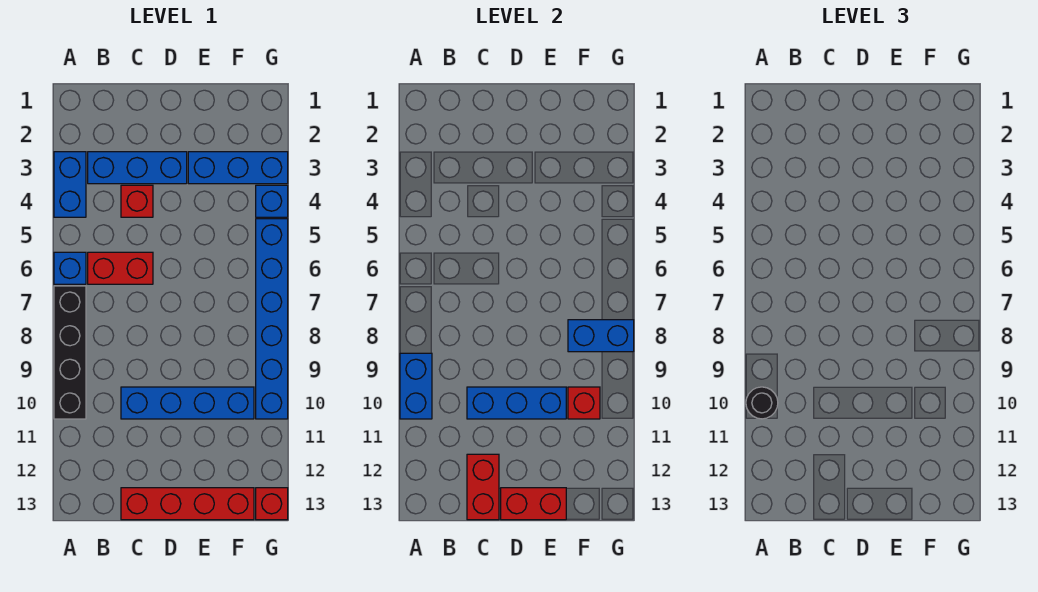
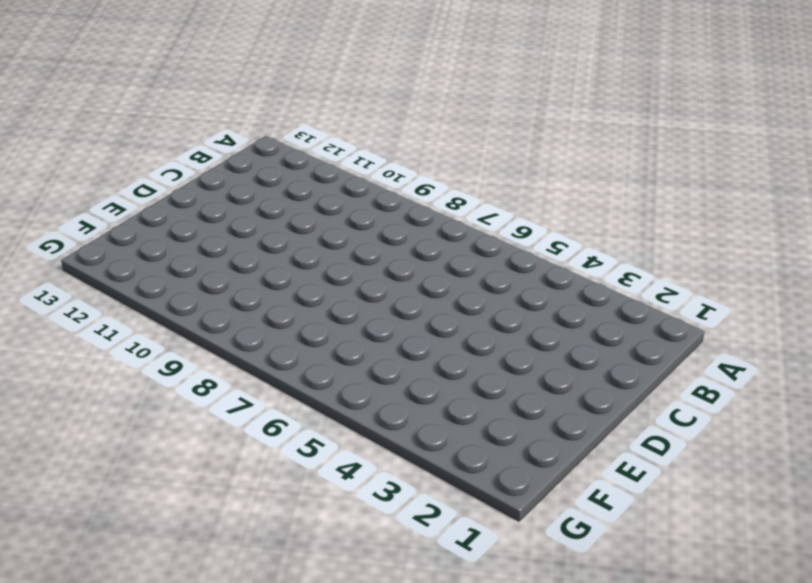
none -> blue brick A3:A4 level 1
none -> blue brick A6 level 1
none -> black brick A7:A10 level 1

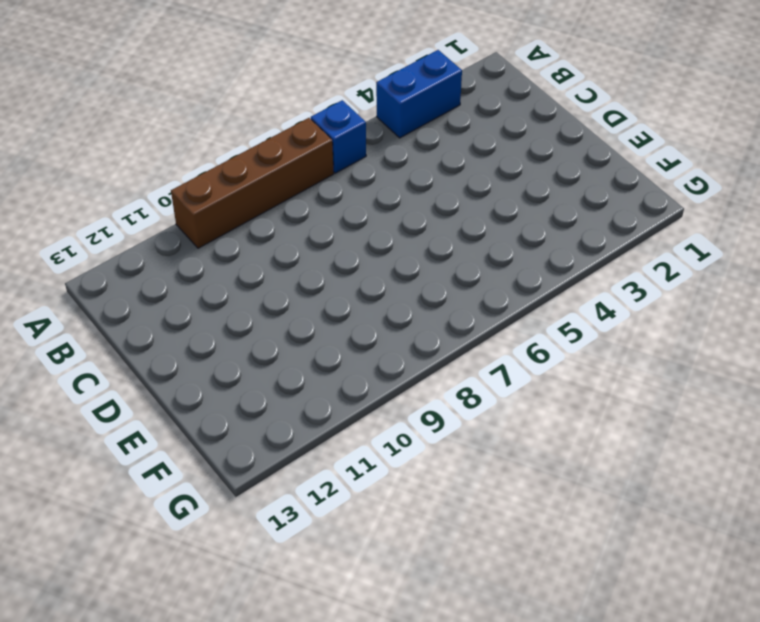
brown brick A7:A10 level 1 -> black brick A7:A10 level 1
none -> blue brick B3:D3 level 1
none -> red brick B6:C6 level 1
none -> red brick C4 level 1

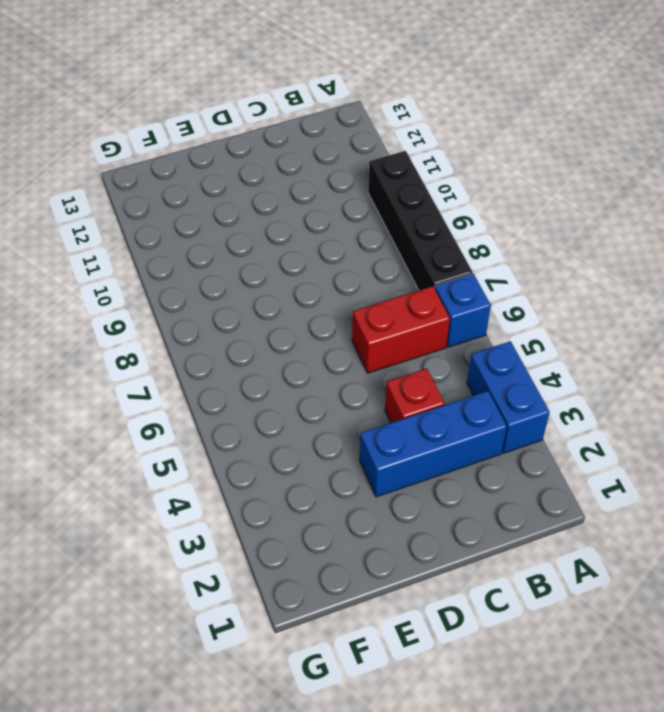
none -> blue brick C10:F10 level 1
none -> red brick C13:F13 level 1
none -> blue brick E3:G3 level 1

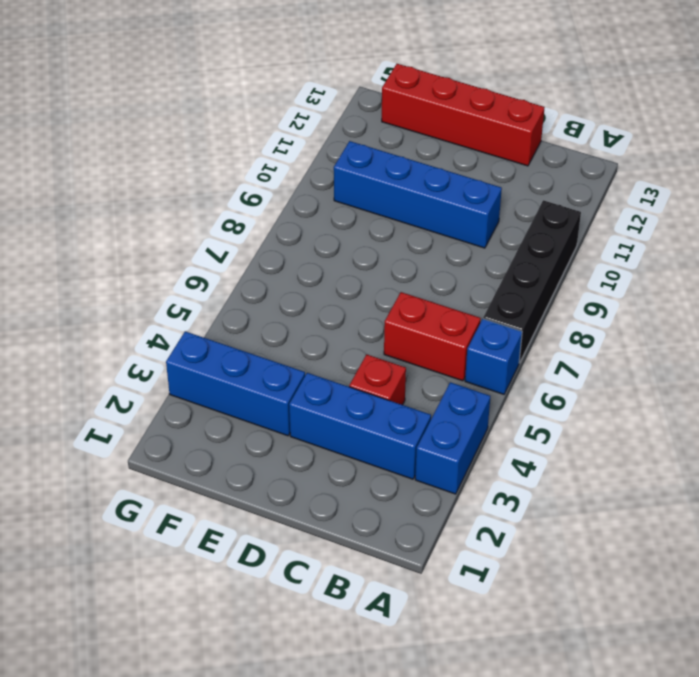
none -> blue brick G4 level 1
none -> blue brick G5:G10 level 1
none -> red brick G13 level 1

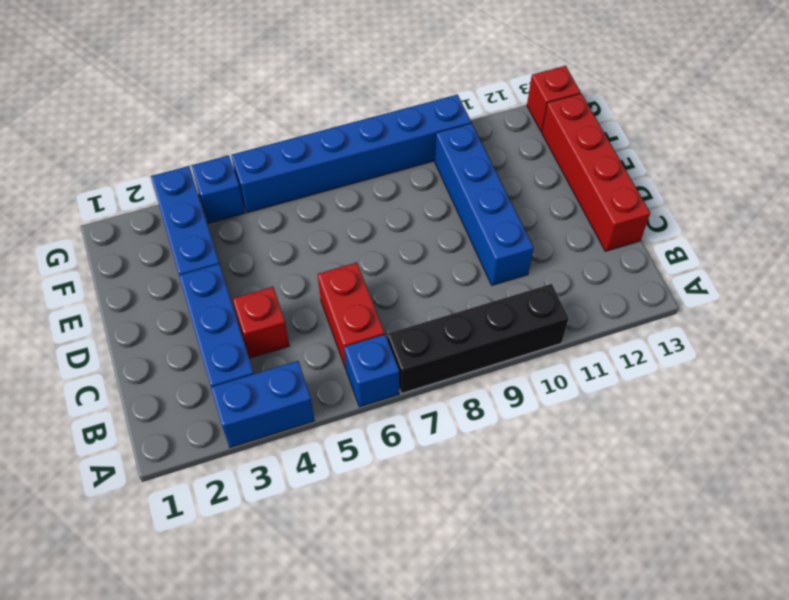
none -> blue brick A9:A10 level 2
none -> blue brick C10:E10 level 2
none -> red brick C12:C13 level 2

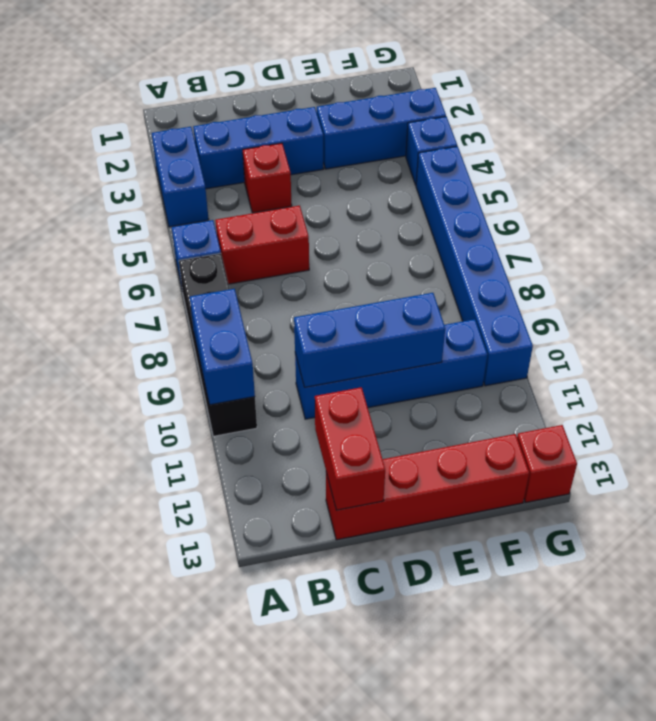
none -> red brick D13:E13 level 2
none -> blue brick F8:G8 level 2
none -> red brick F10 level 2

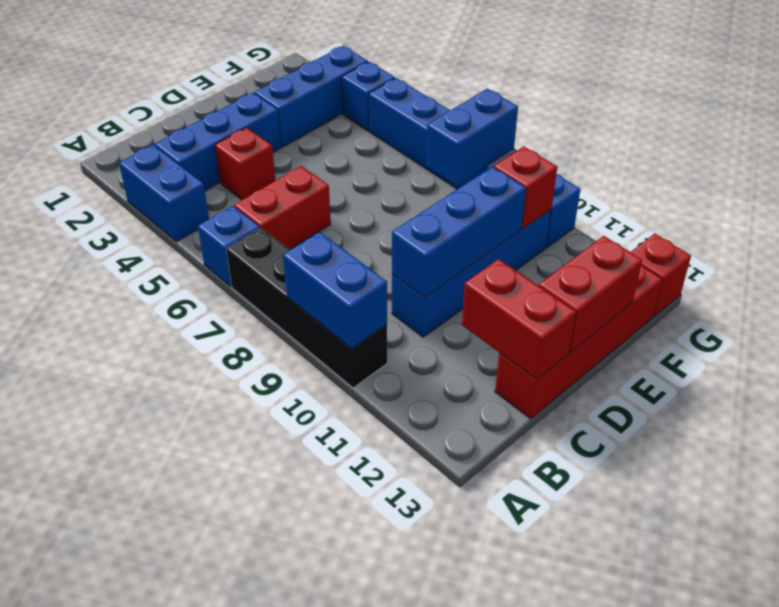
none -> black round brick A10 level 3

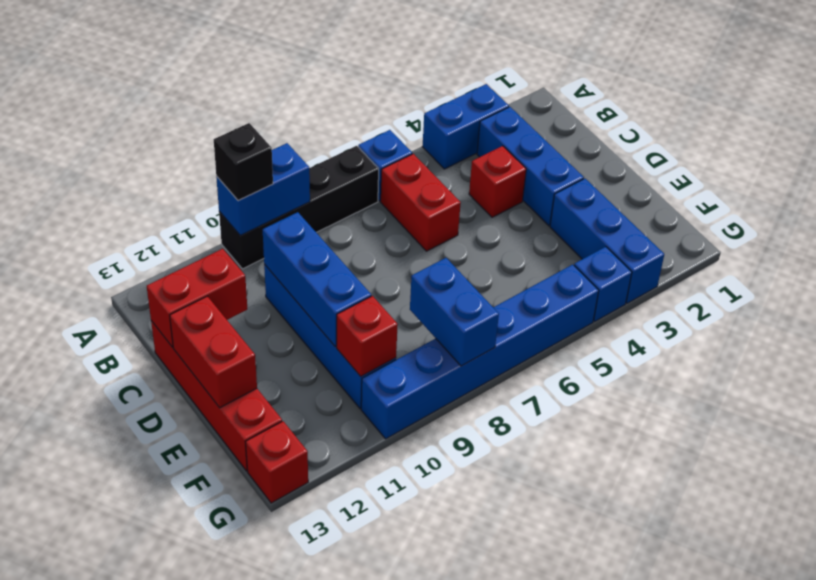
black brick A10 level 3 -> black round brick A10 level 3

